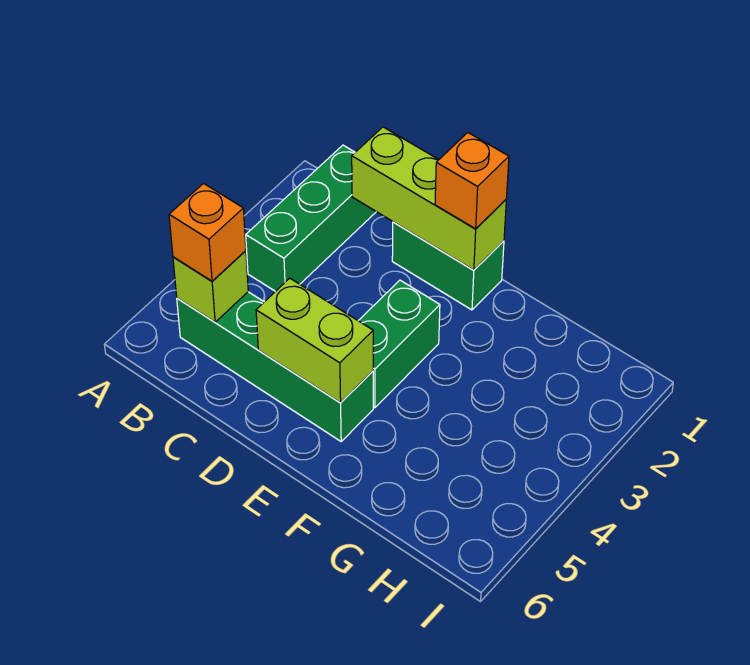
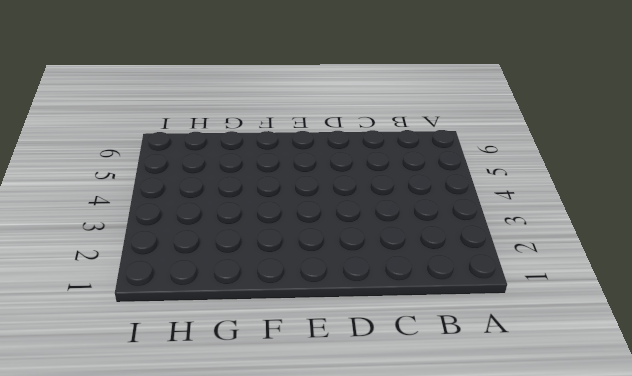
none -> green brick B1:B3 level 1
none -> green brick B5:E5 level 1

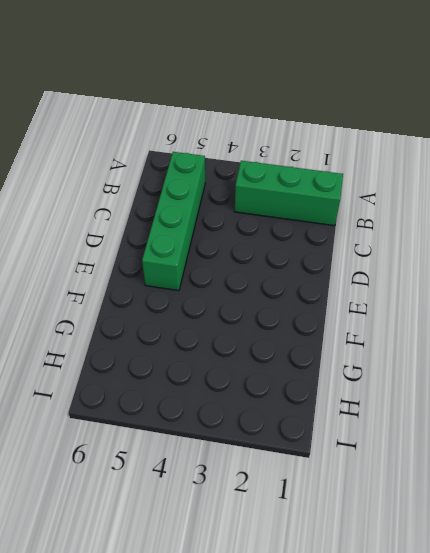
none -> green brick D1:E1 level 1
none -> green brick E3:E4 level 1

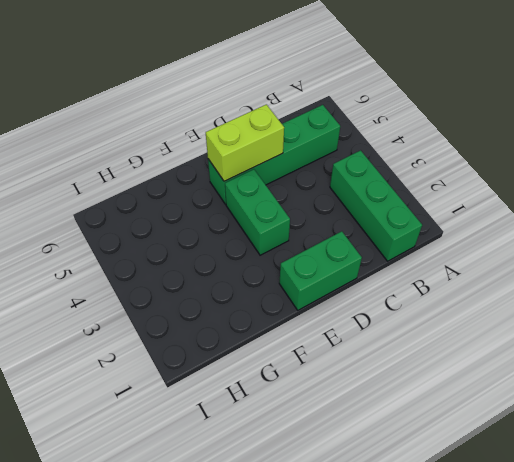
none -> lime brick B5 level 2
none -> lime brick C1:E1 level 2

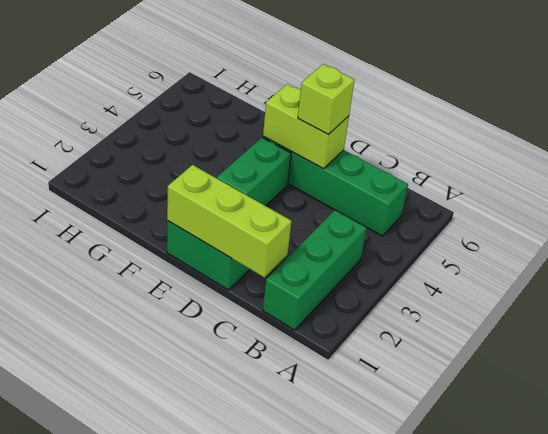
lime brick D5 level 3 -> lime brick B5 level 2
none -> orange brick B5 level 3
none -> orange brick E1 level 3

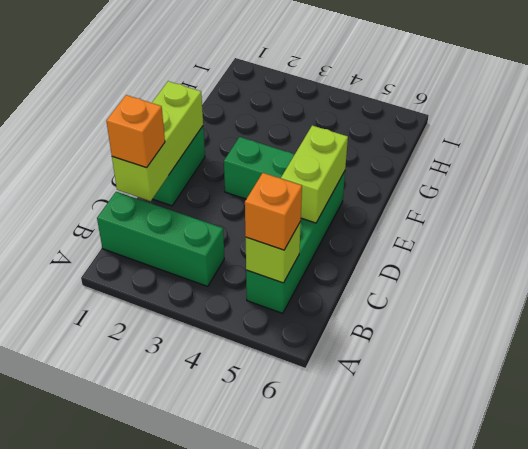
orange brick C1 level 3 -> orange brick E1 level 3

